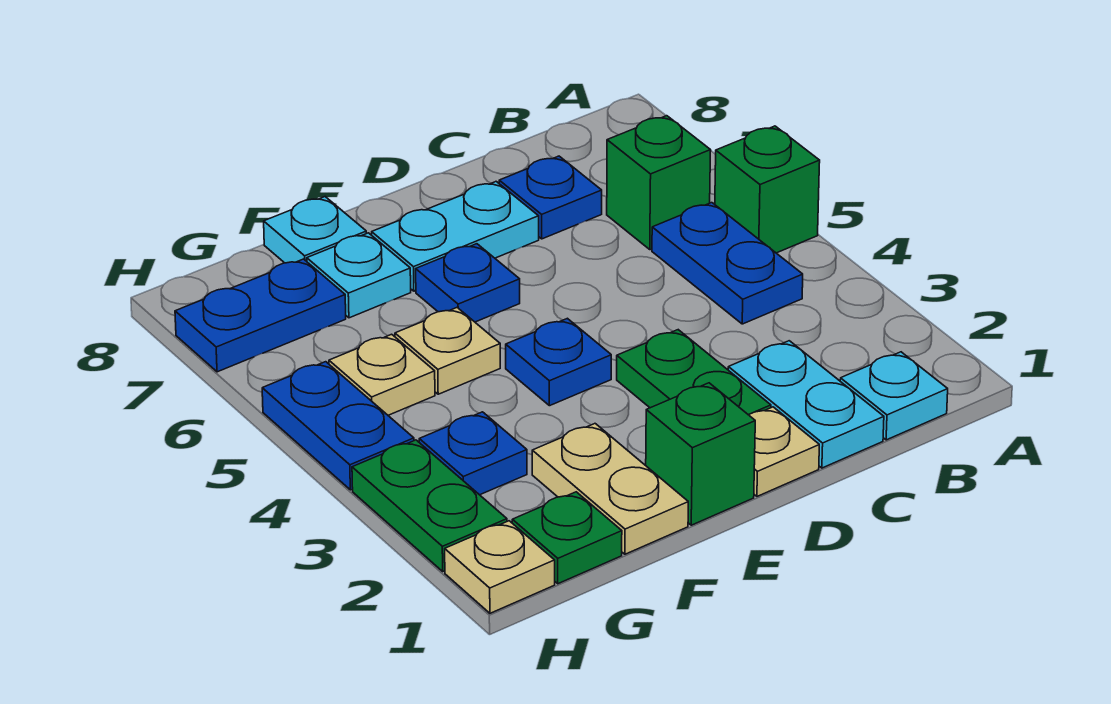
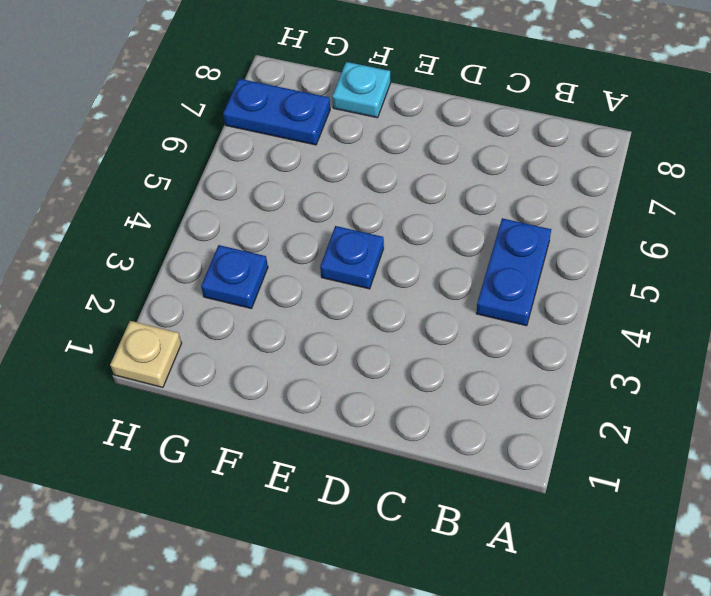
none -> green brick A5 level 1
none -> cyan plate B1 level 1
none -> green brick B6 level 1

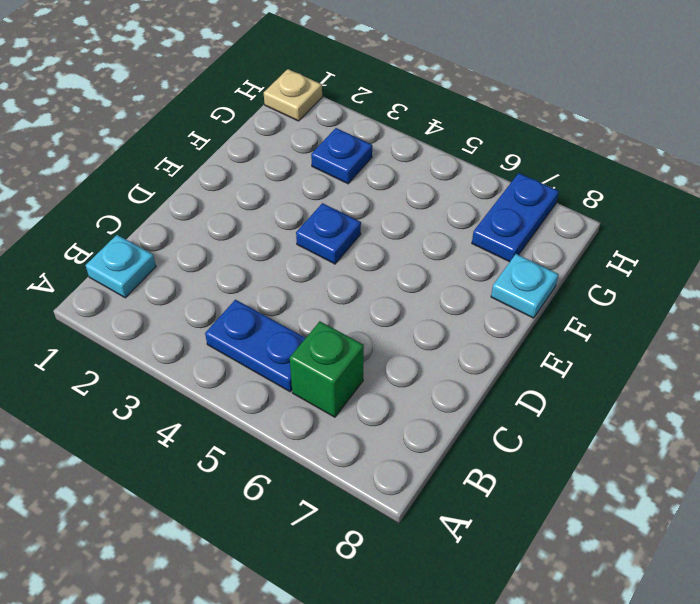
none -> green brick A5 level 1
none -> cyan plate C1:C2 level 1
none -> blue plate C7 level 1

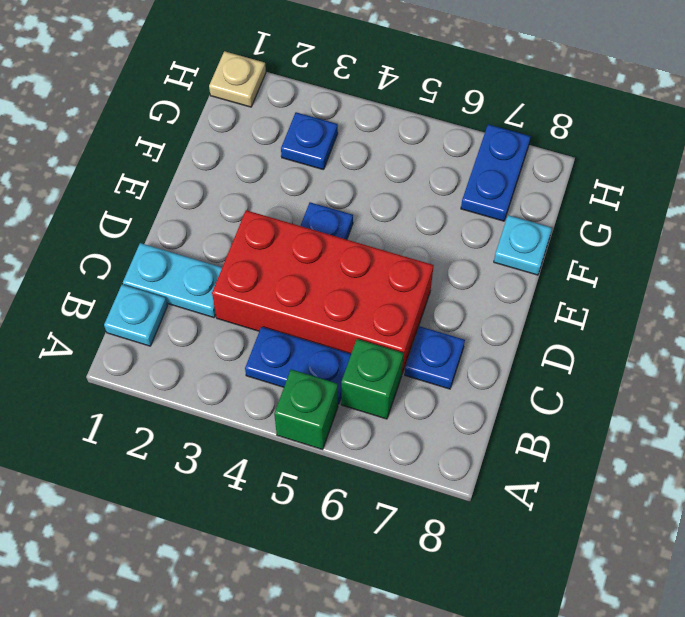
red brick C3:D6 level 1 -> green plate D2:D3 level 1
none -> tan plate D1 level 1
none -> cyan plate D7:E7 level 1
none -> green brick E1 level 1

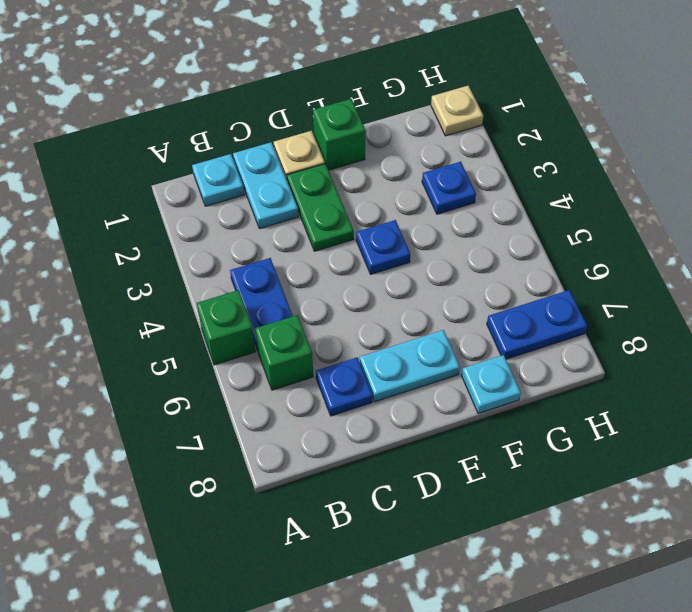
none -> blue plate E6 level 1
none -> tan plate F1:F2 level 1
none -> tan plate F5 level 1

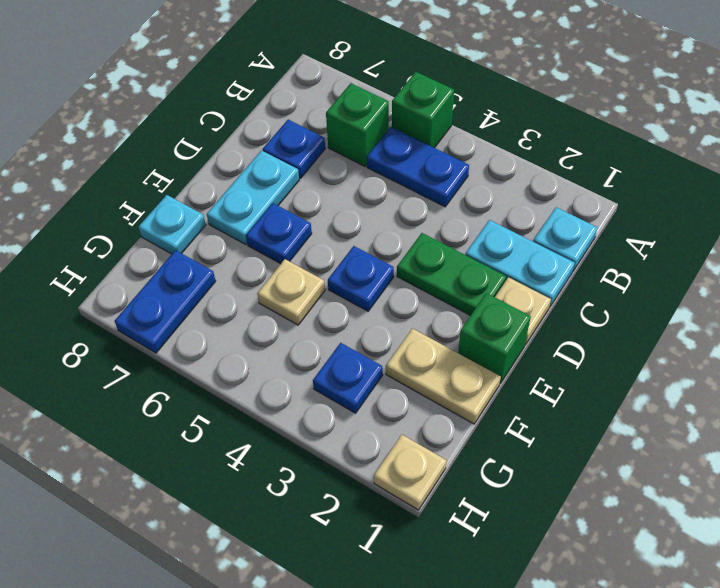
none -> cyan plate F7 level 1
none -> green plate G1 level 1
none -> tan plate G5 level 1

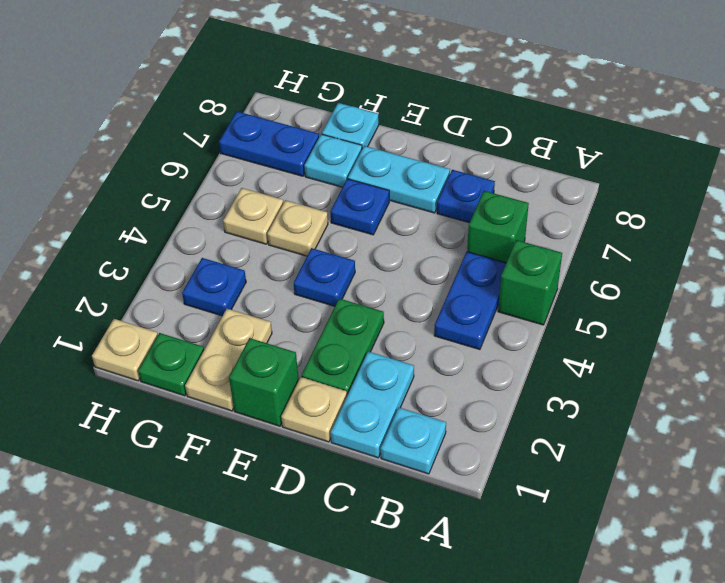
none -> green plate H2:H3 level 1
none -> blue plate H4:H5 level 1

